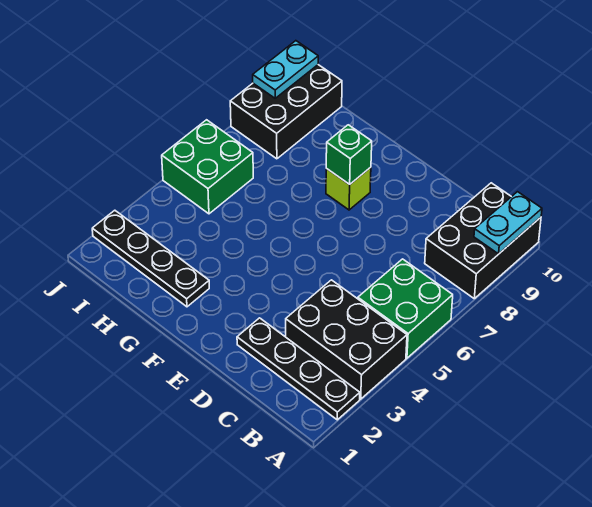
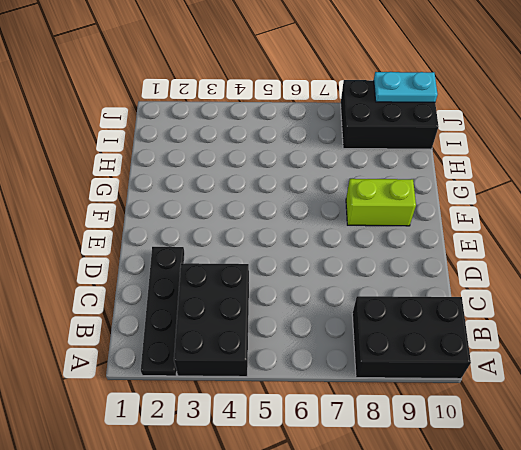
lime brick F8:F9 level 1 -> lime brick F8 level 1
none -> green brick A5:B6 level 1
none -> black plate G2:J2 level 1

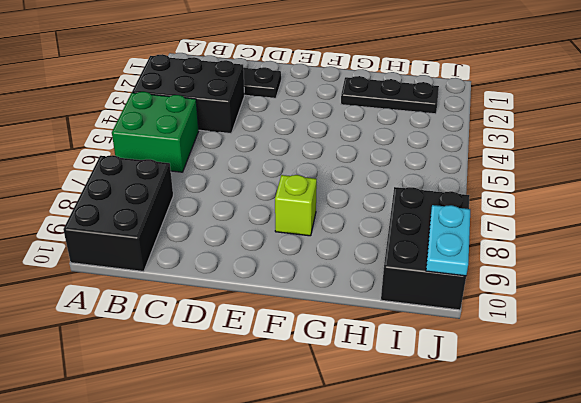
black plate G2:I2 level 1 -> black plate G2:J2 level 1
none -> green brick I5:J6 level 1
none -> cyan plate A9:A10 level 2

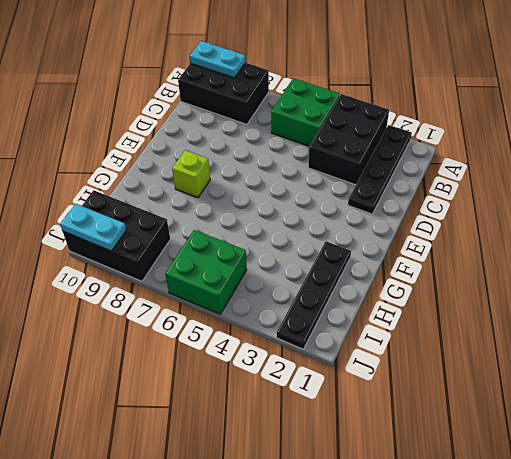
none -> green brick F8 level 2

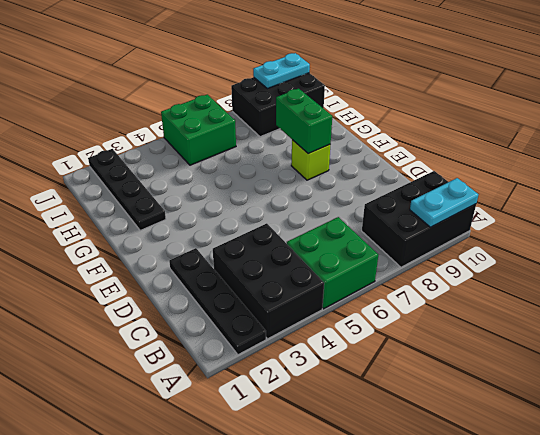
green brick F8:G8 level 2 -> green brick F8 level 2

